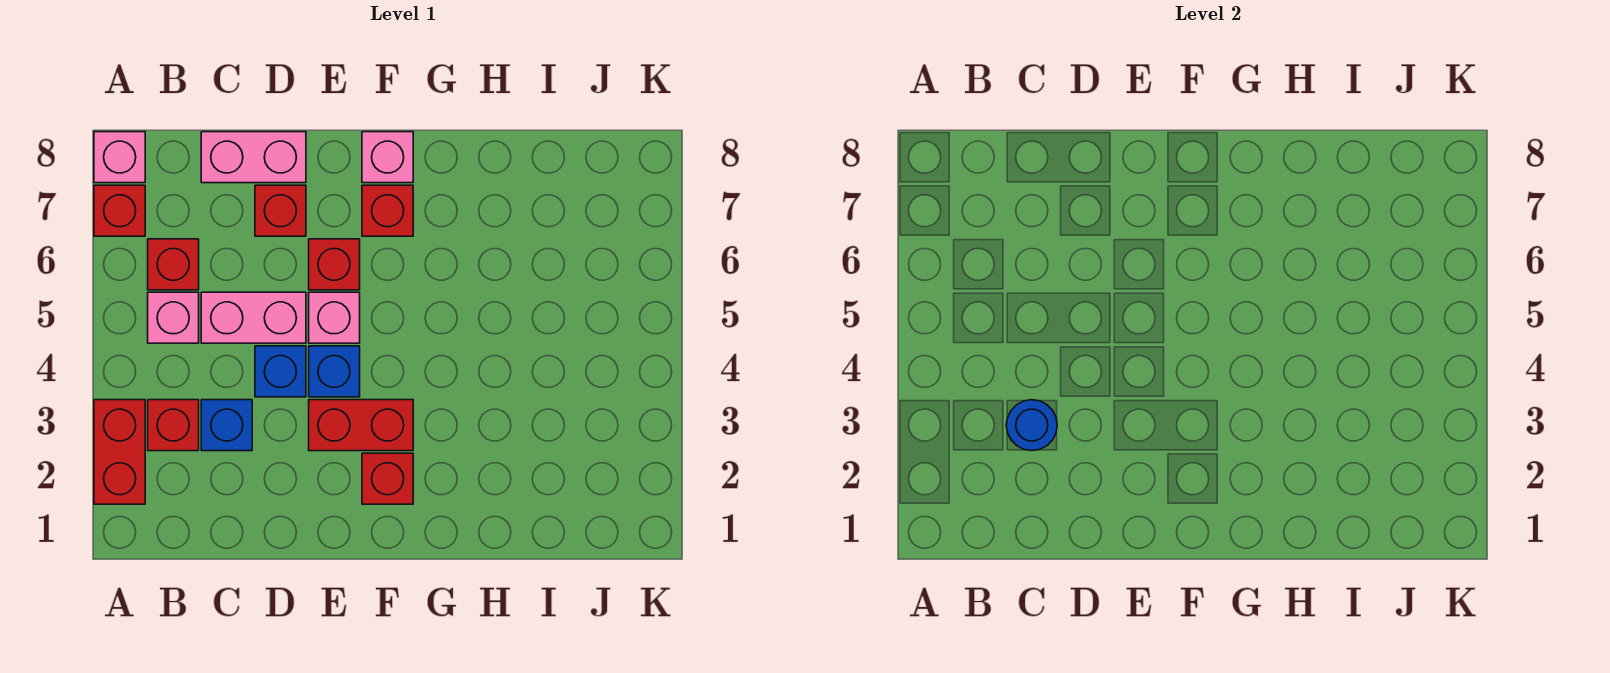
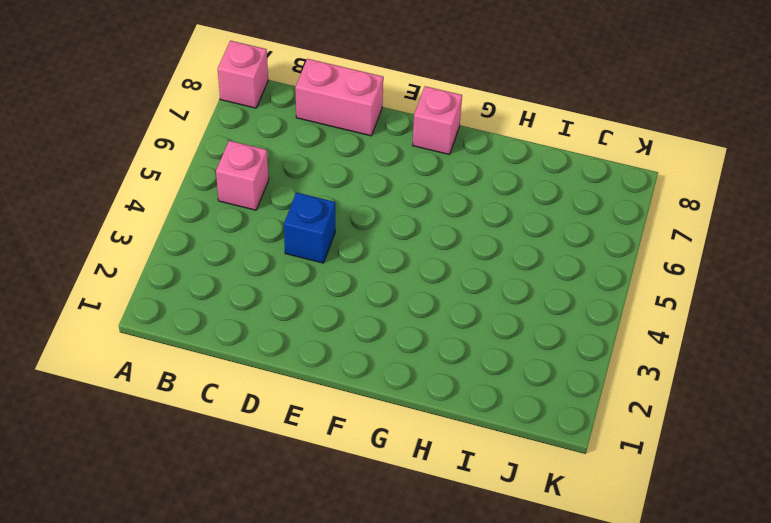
none -> red brick A2:A3 level 1
none -> red brick A7 level 1
none -> red brick B3 level 1

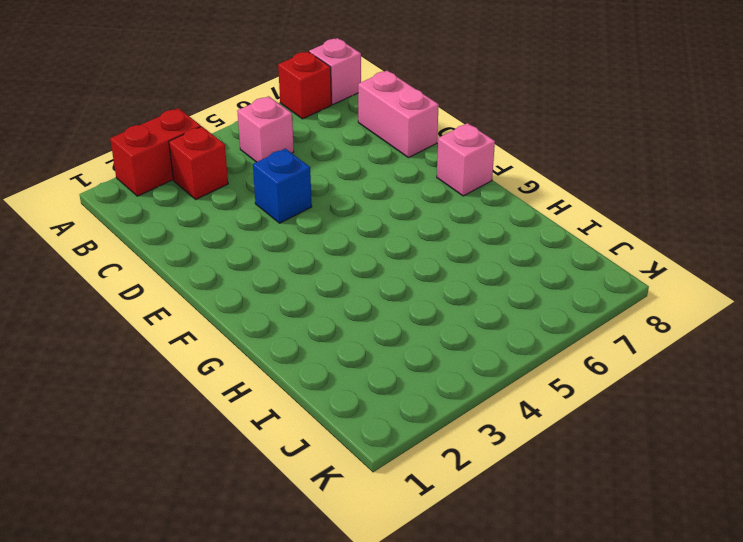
none -> red brick B6 level 1
none -> blue brick C3 level 1
none -> pink brick C5:D5 level 1

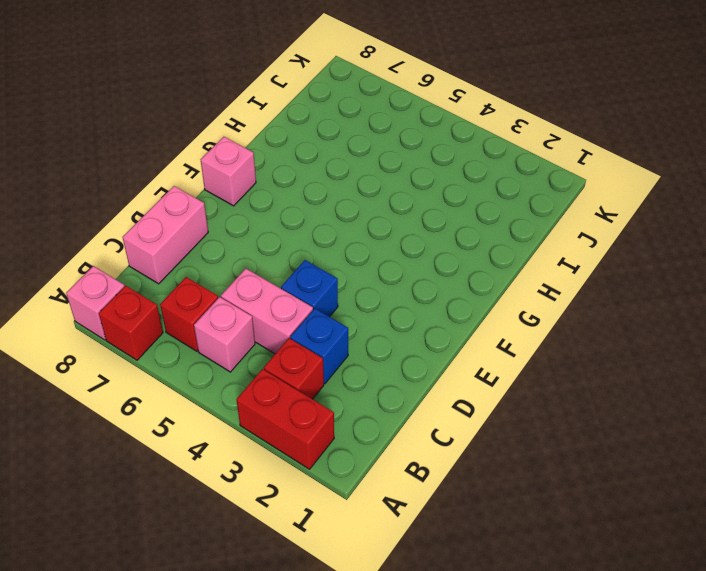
pink brick C4:C5 level 1 -> pink brick C5:D5 level 1
none -> red brick D7 level 1
none -> red brick E3:F3 level 1
none -> blue brick E4 level 1

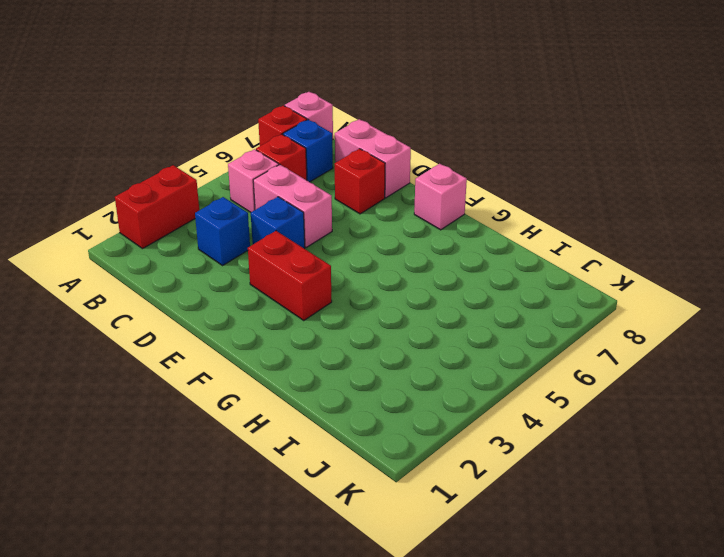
blue brick B7 level 1 -> blue brick E4 level 1
none -> red brick B3 level 1
none -> pink brick E5 level 1
none -> red brick E6 level 1

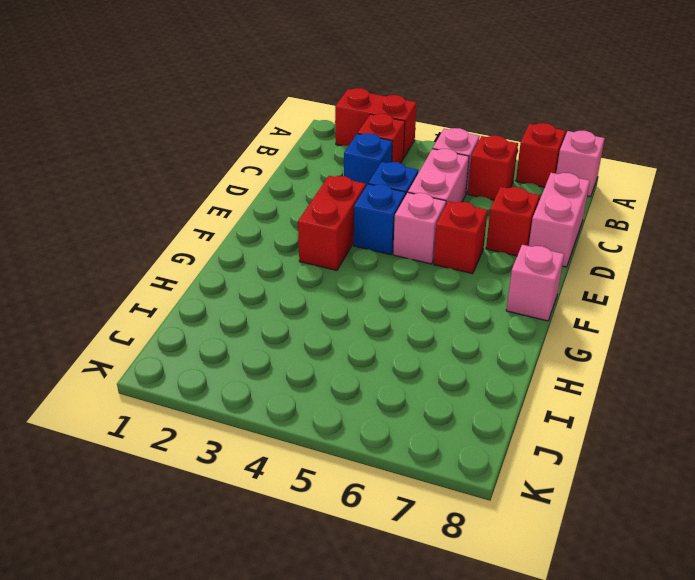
none -> red brick F2 level 1
none -> red brick F7 level 1
none -> blue round brick C3 level 2

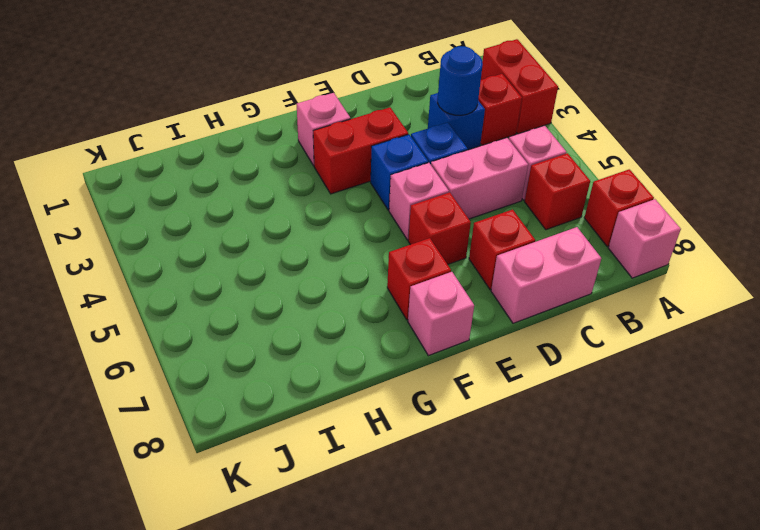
pink brick F2 level 1 -> red brick F2 level 1

